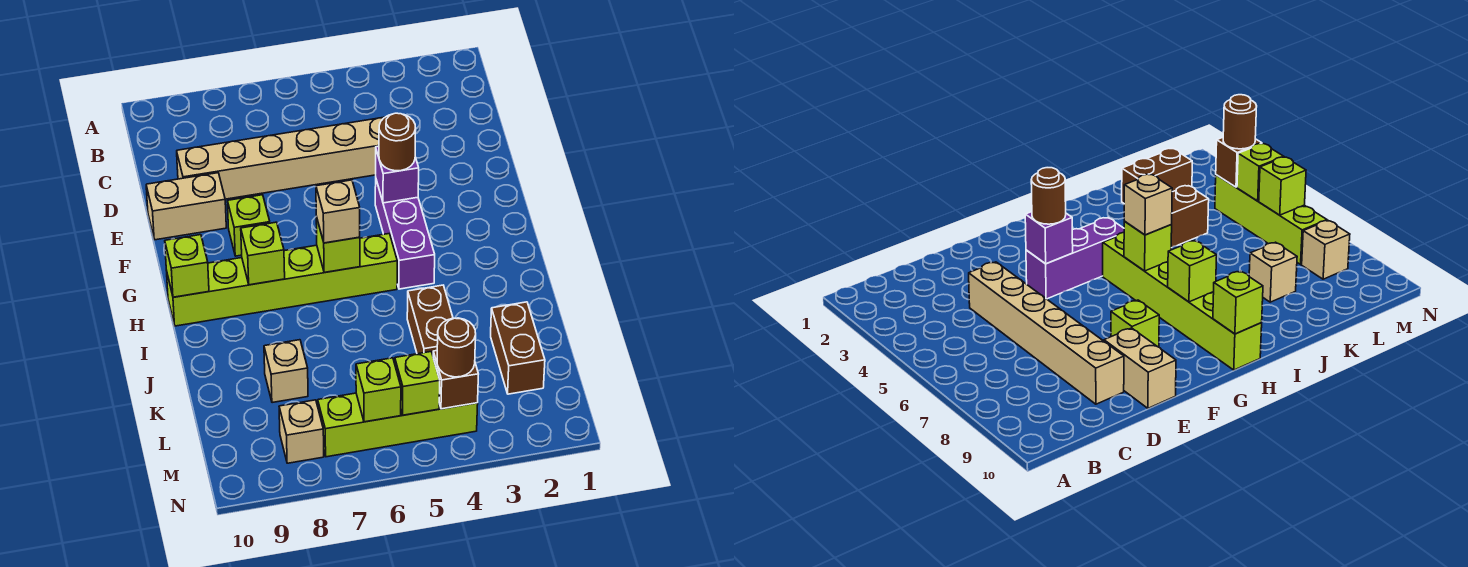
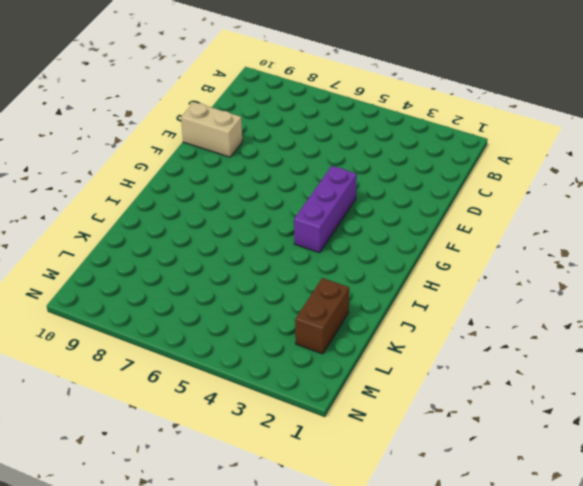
none -> tan brick D4:D9 level 1
none -> lime brick F8 level 1
none -> lime brick H5:H10 level 1

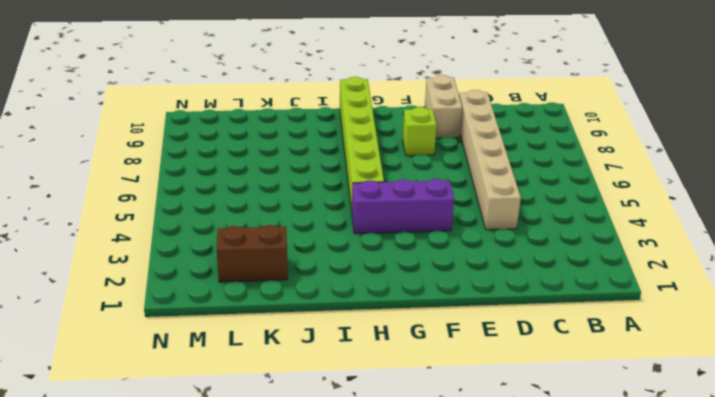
none -> brown brick J4:K4 level 1
none -> tan brick K8 level 1
none -> lime brick M4:M7 level 1

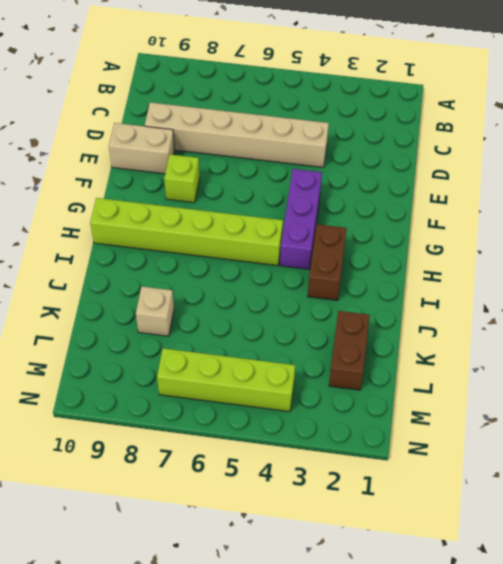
brown brick H3:I3 level 1 -> brown brick J4:K4 level 1
none -> tan brick M8 level 1
none -> purple brick F4 level 2
none -> lime brick H6 level 2

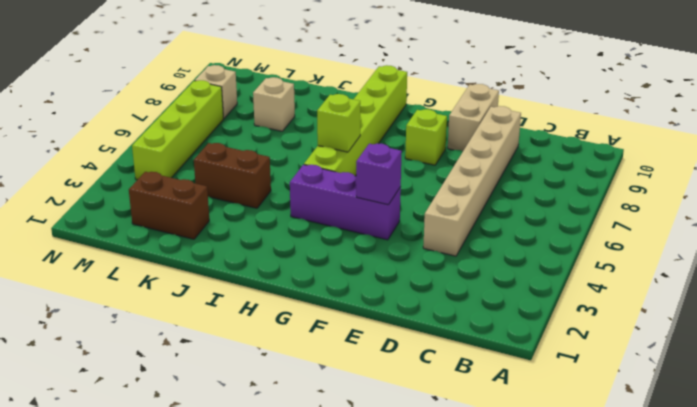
none -> lime brick H8 level 2
none -> lime brick H10 level 2
none -> brown brick M4 level 2

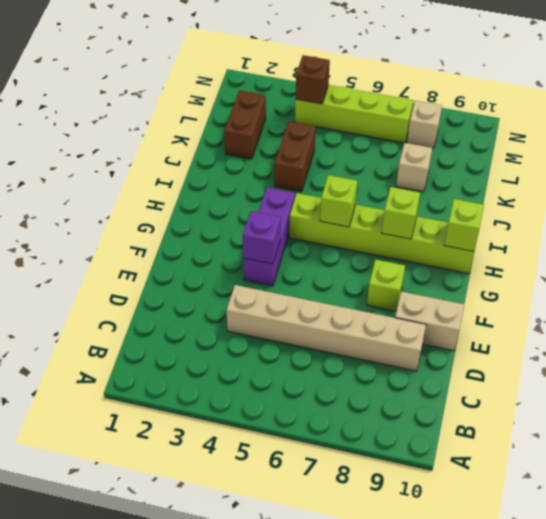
none -> lime brick M5 level 2
none -> lime brick M6 level 2
none -> brown round brick F4 level 3

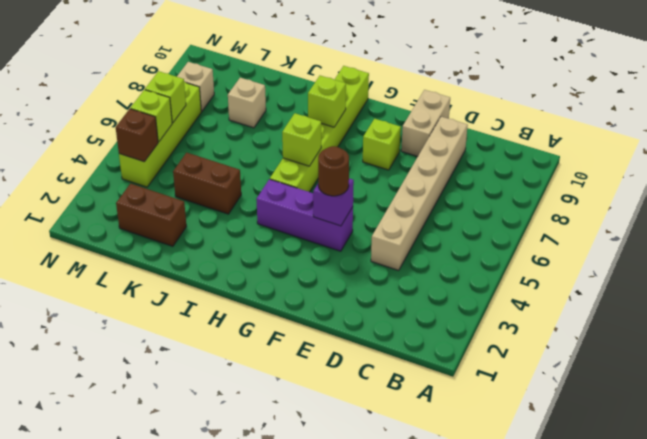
none -> lime brick H10 level 2
none -> tan brick H6 level 3
none -> brown round brick M4 level 3

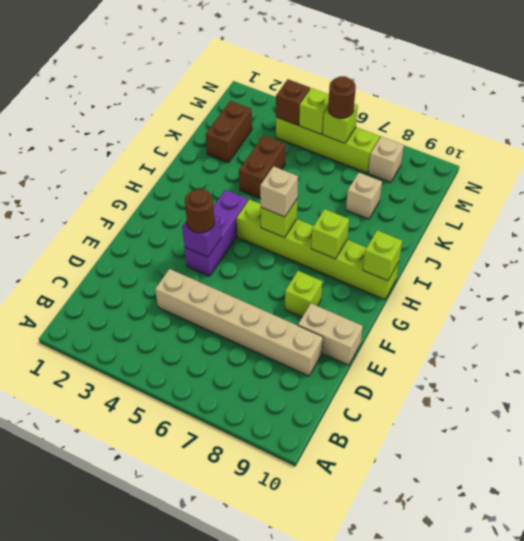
brown round brick M6 level 3 -> brown round brick M4 level 3

